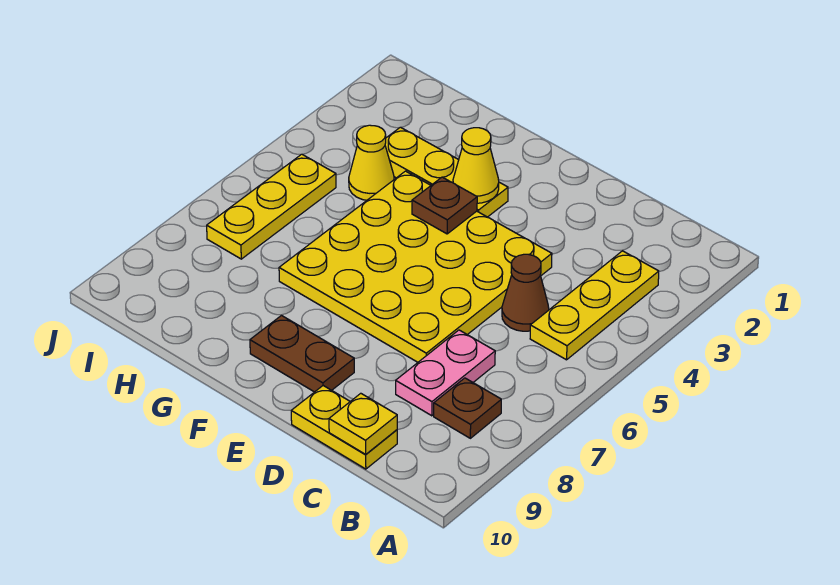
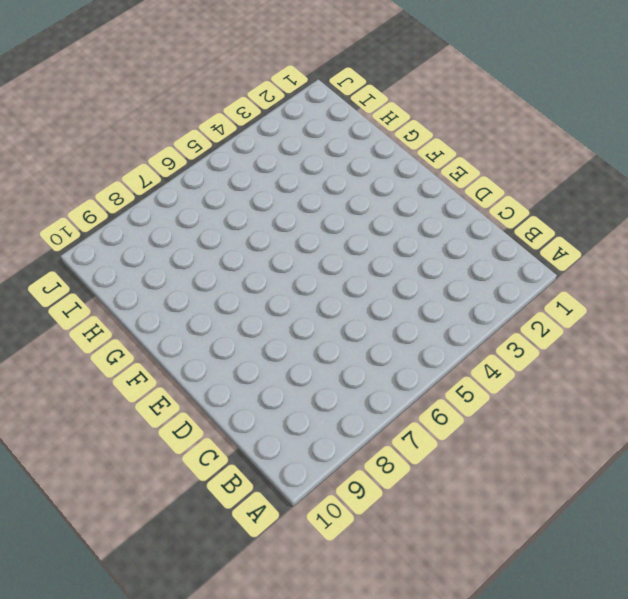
none -> yellow plate B3:B5 level 1
none -> brown plate B8 level 1
none -> brown cone C5 level 1

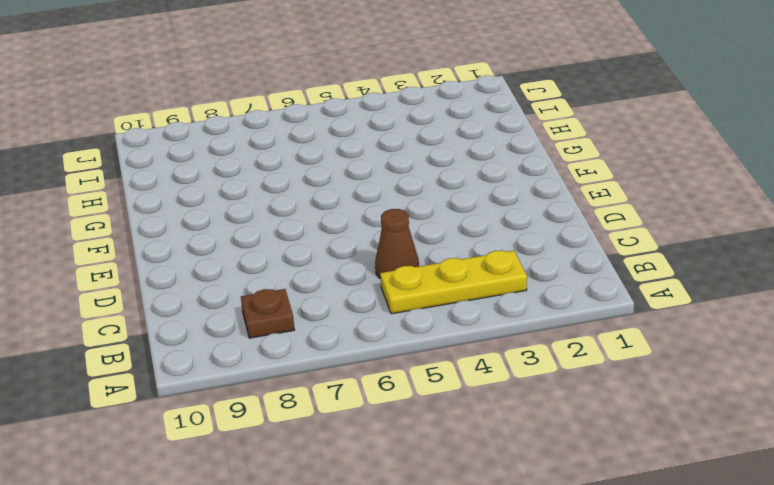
none -> pink plate C7:C8 level 1
none -> yellow plate C10:D10 level 1
none -> yellow plate D4:G7 level 1

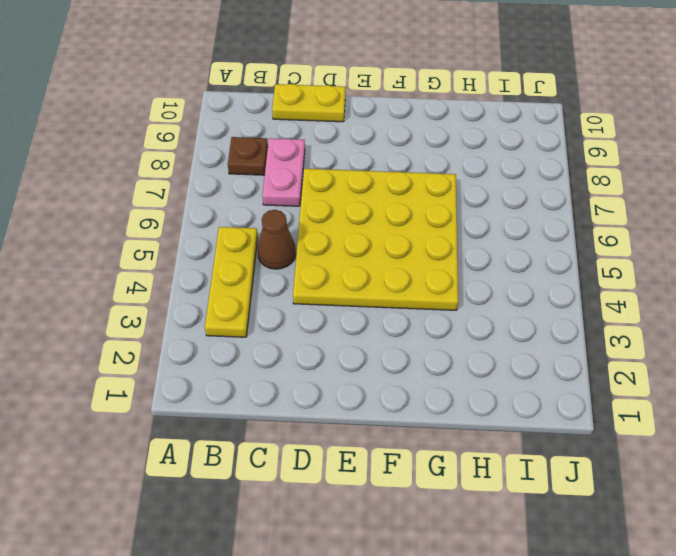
none -> brown plate E9:F9 level 1
none -> yellow plate F3:H3 level 1
none -> yellow cone H4 level 1

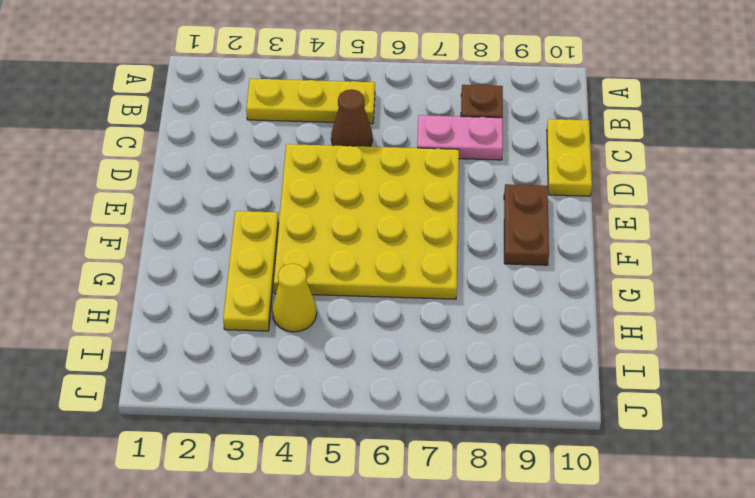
none -> yellow plate I5:I7 level 1
none -> yellow plate C10 level 2
none -> yellow cone F3 level 2

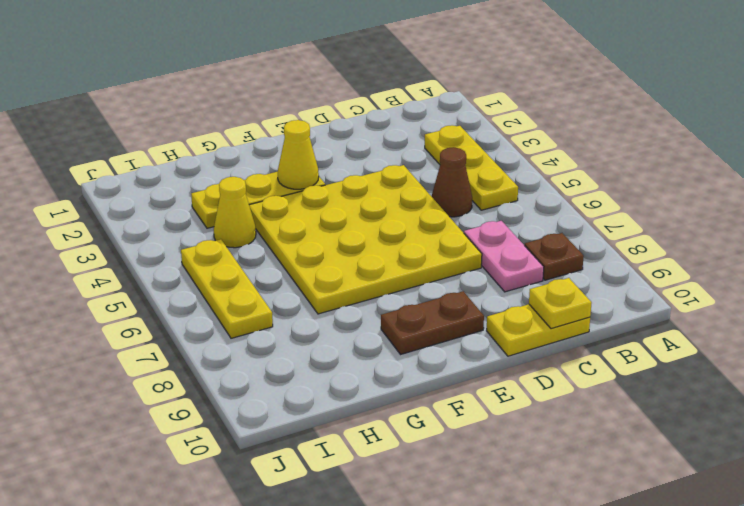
none -> brown plate F4 level 2

